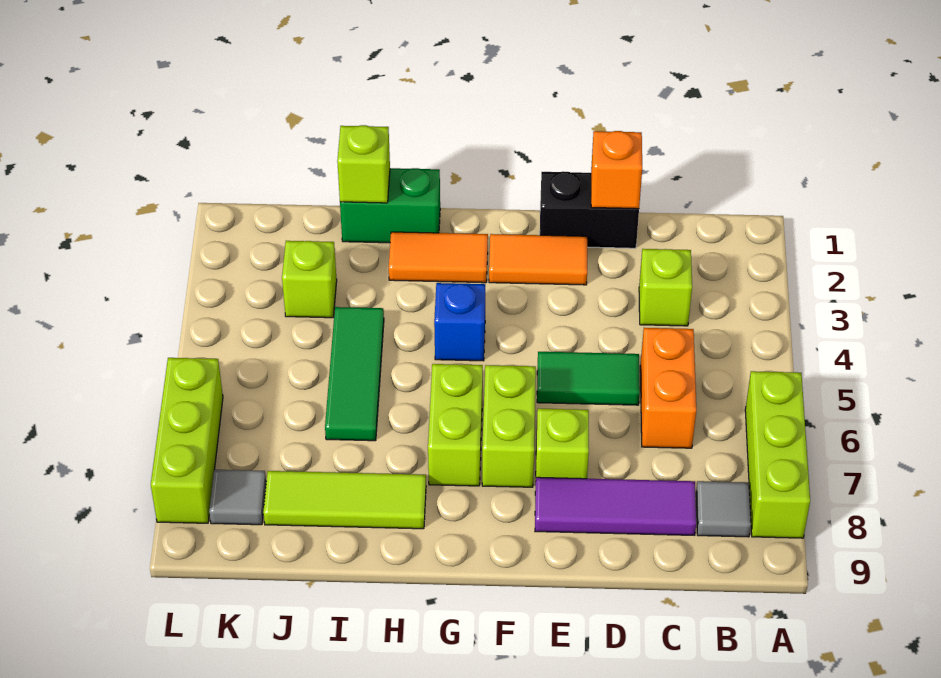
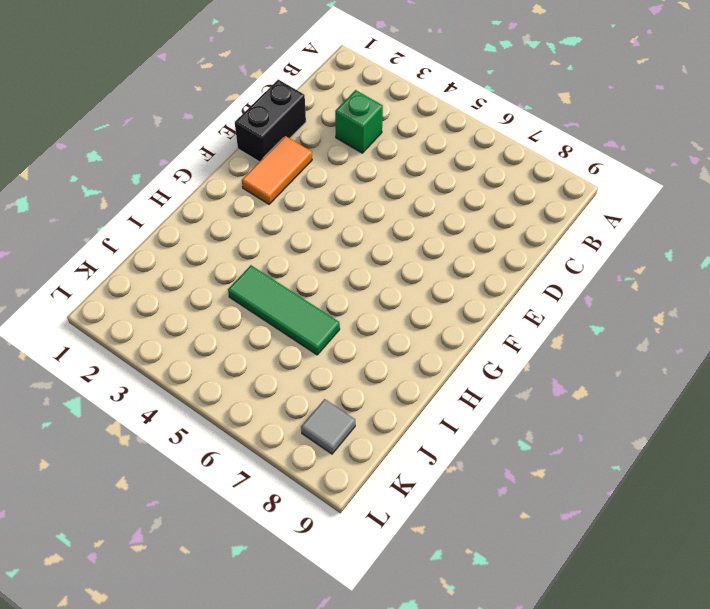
green brick C3 level 1 -> lime brick C3 level 1
none -> lime brick A6:A8 level 1
none -> grey tile B8 level 1
none -> orange brick C5:C6 level 1

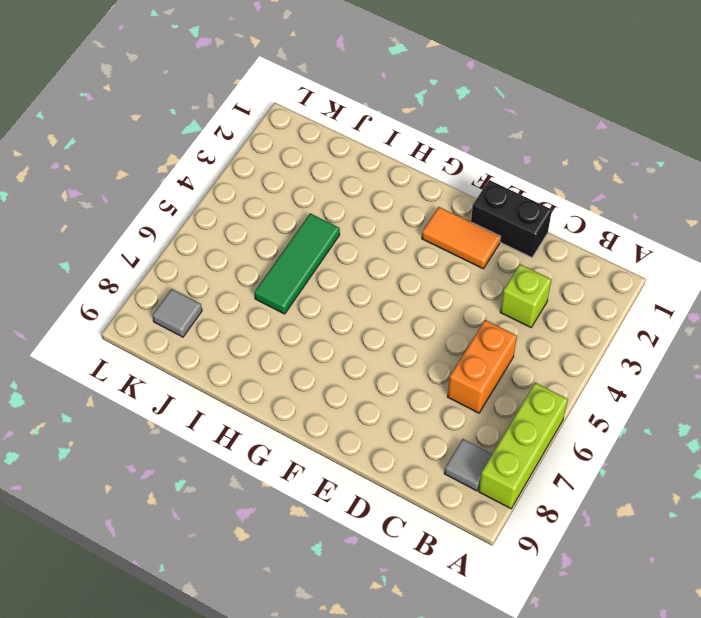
none -> purple tile C8:E8 level 1
none -> green tile D5:E5 level 1
none -> lime brick E7 level 1

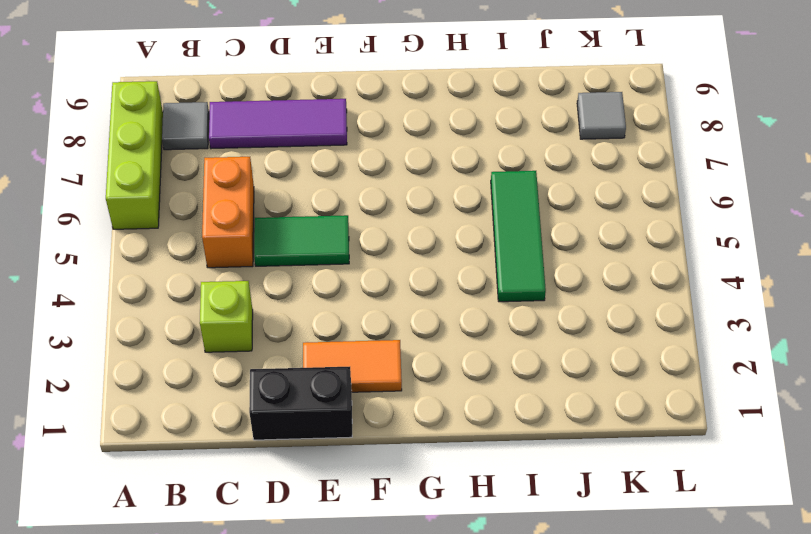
none -> lime brick E7 level 1
none -> lime brick F6:F7 level 1
none -> orange tile G2:H2 level 1

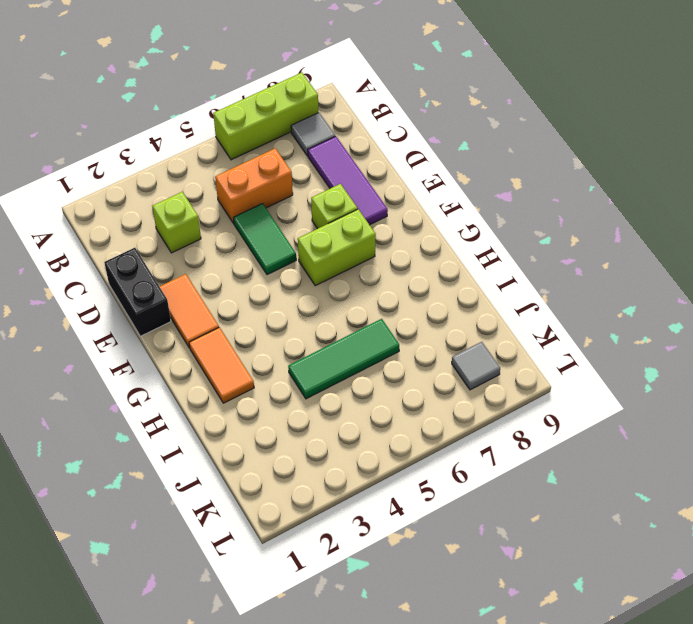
none -> blue brick G4 level 1
none -> lime brick G6:G7 level 1
none -> green brick H1:I1 level 1

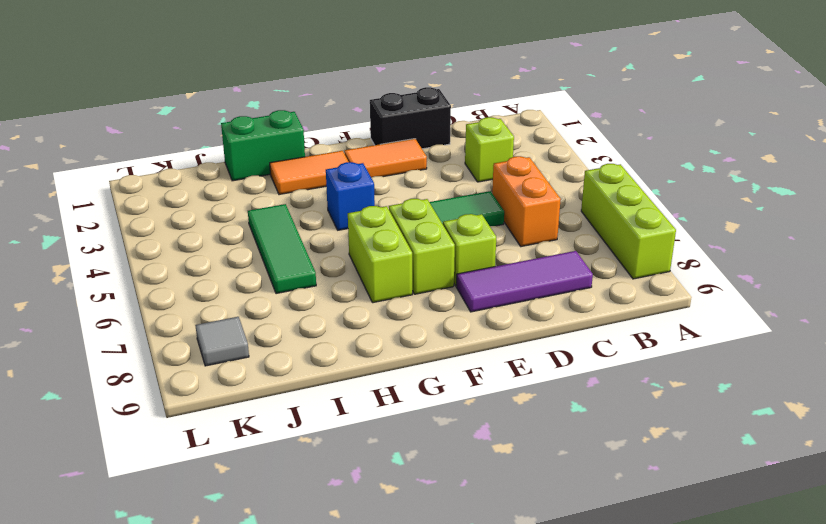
none -> grey tile B8 level 1
none -> lime tile H8:J8 level 1
none -> lime brick J3 level 1

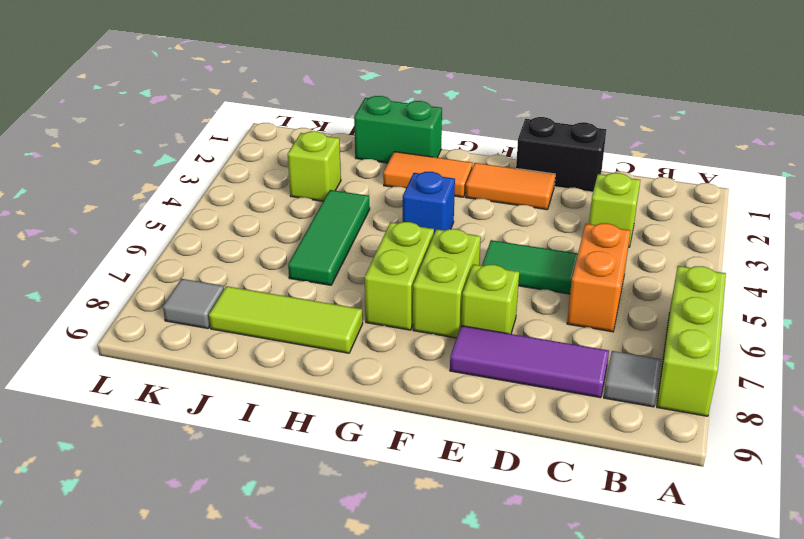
none -> lime brick L6:L8 level 1
none -> orange brick D1 level 2
none -> lime brick I1 level 2

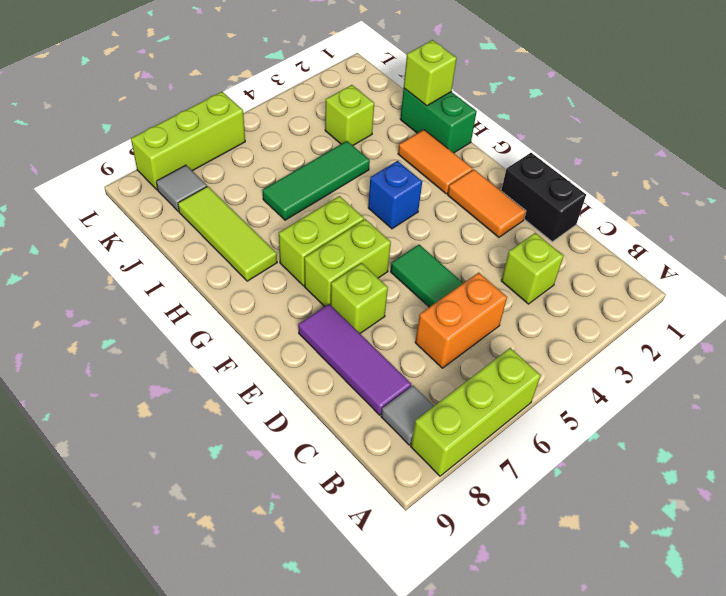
none -> orange brick D1 level 2

